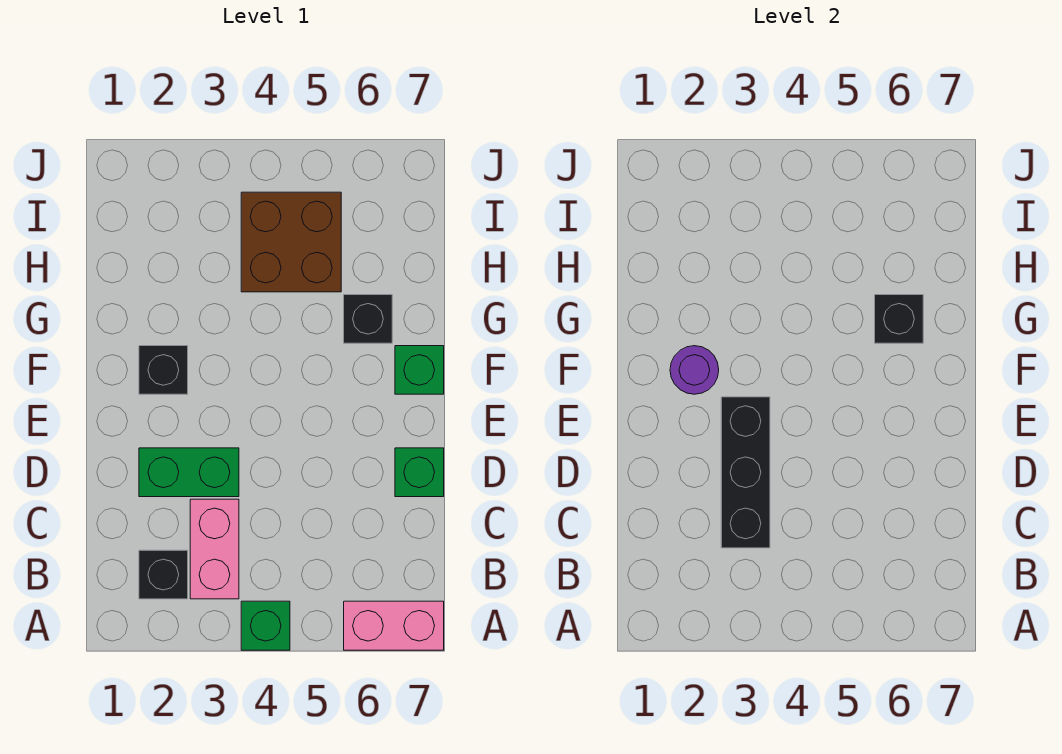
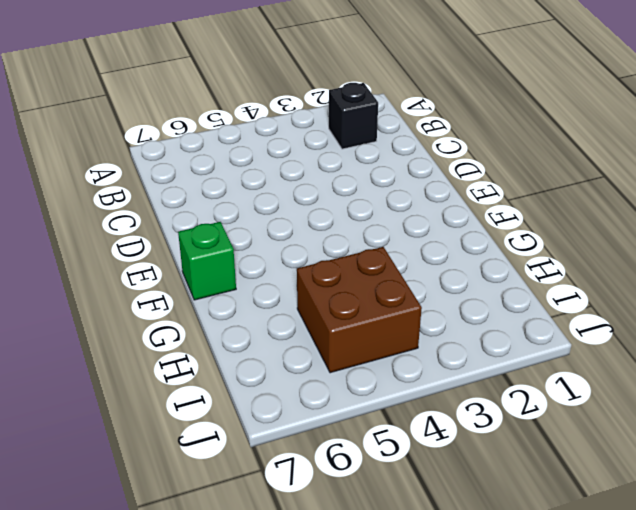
none -> green brick A4 level 1
none -> pink brick A6:A7 level 1
none -> pink brick B3:C3 level 1

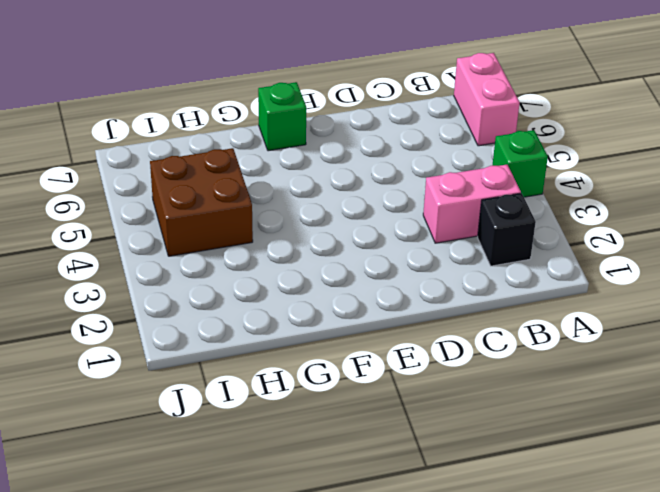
none -> green brick D2:D3 level 1
none -> green brick D7 level 1
none -> black brick F2 level 1

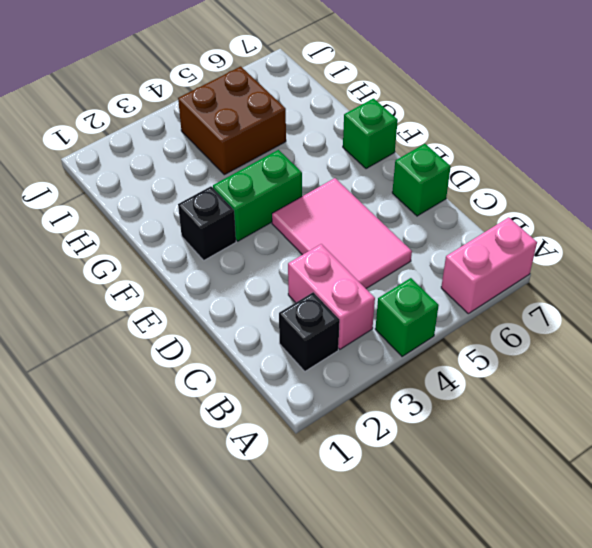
pink tile C4:E5 level 1 -> none
green brick F3:F4 level 1 -> green brick D2:D3 level 1
none -> black brick G6 level 1
none -> black brick C3:E3 level 2
none -> purple round brick F2 level 2

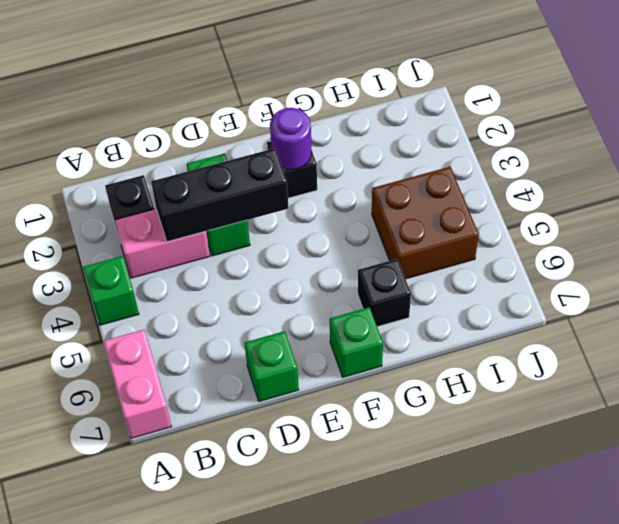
none -> black brick G6 level 2

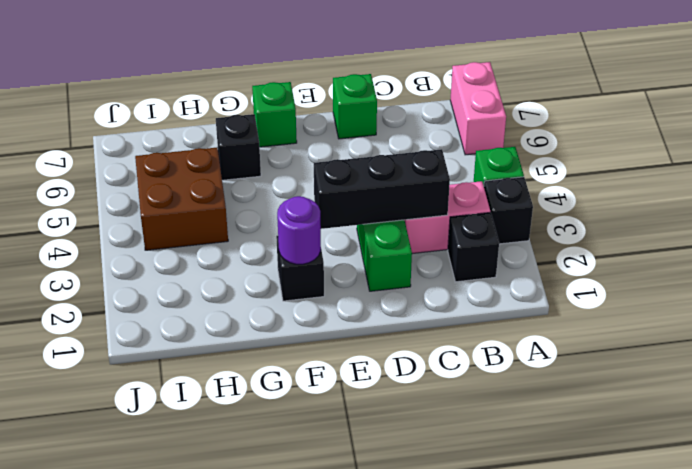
black brick A3 level 1 -> black brick G6 level 2

